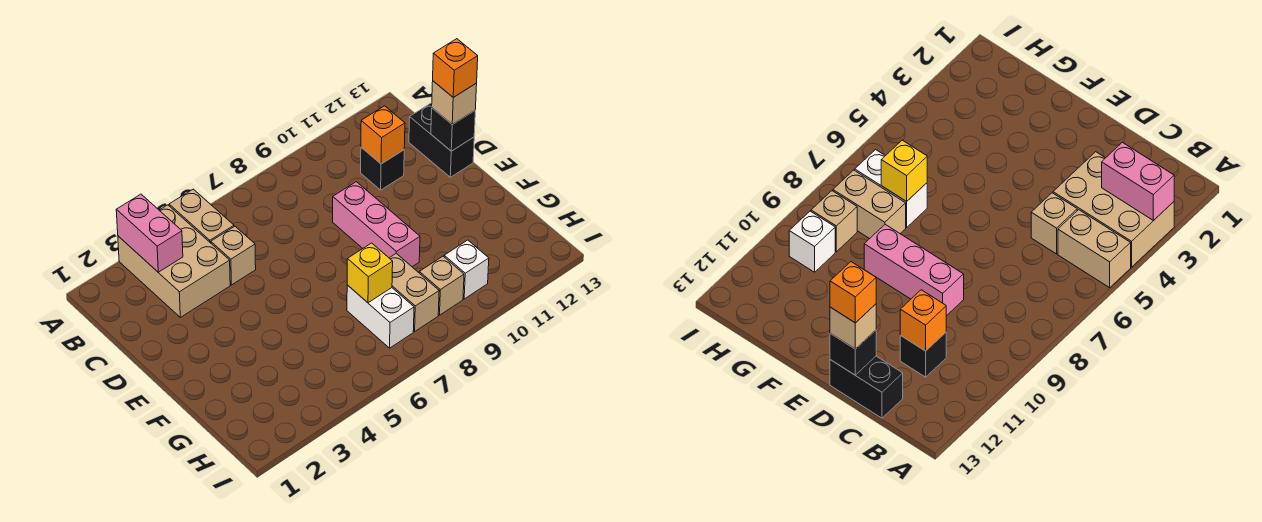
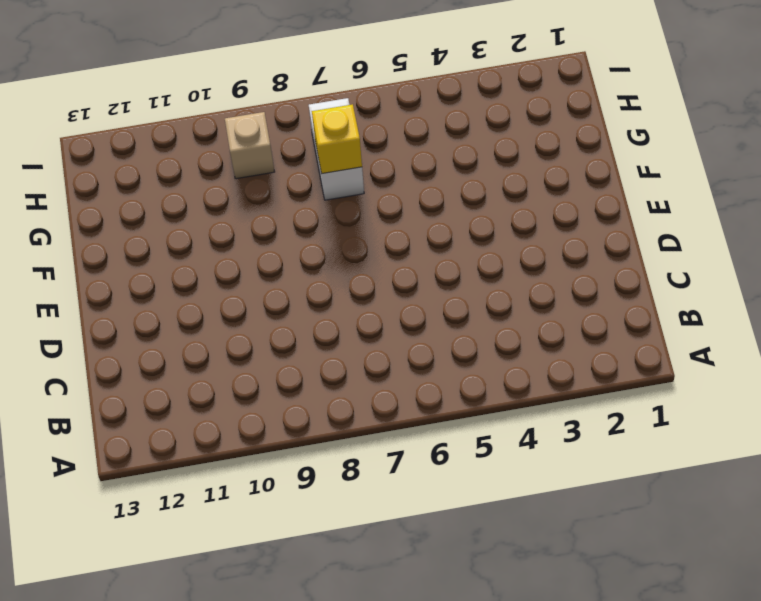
none -> tan brick A3:C4 level 1
none -> tan brick A5:B5 level 1
none -> tan brick C5 level 1

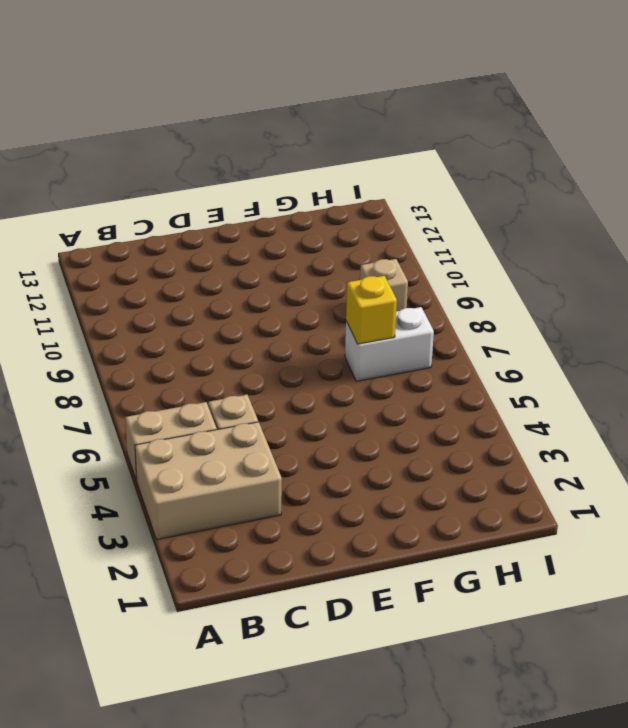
none -> black brick C11 level 1
none -> black brick C13:D13 level 1
none -> pink brick D9:F9 level 1

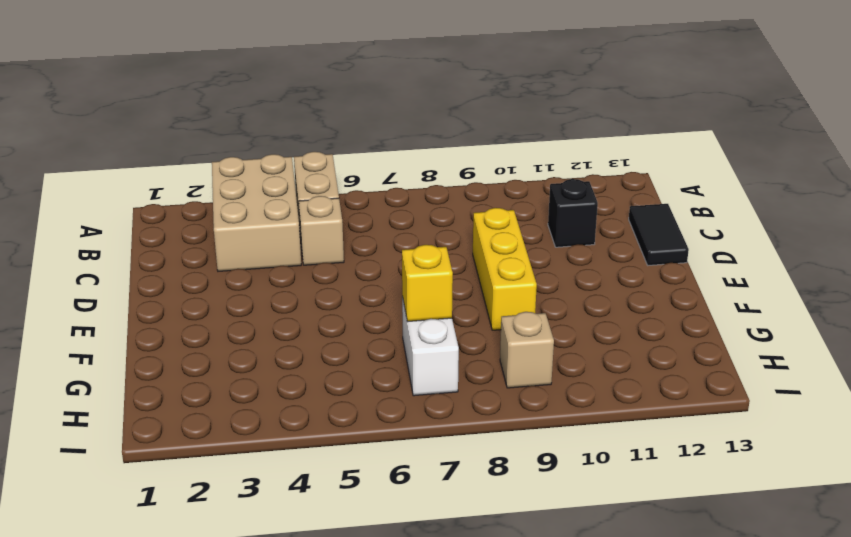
black tile C13:D13 level 1 -> black brick C13:D13 level 1
yellow brick D9:F9 level 1 -> pink brick D9:F9 level 1
none -> tan brick G8:H8 level 1
none -> white brick H10 level 1
none -> pink brick A3:B3 level 2

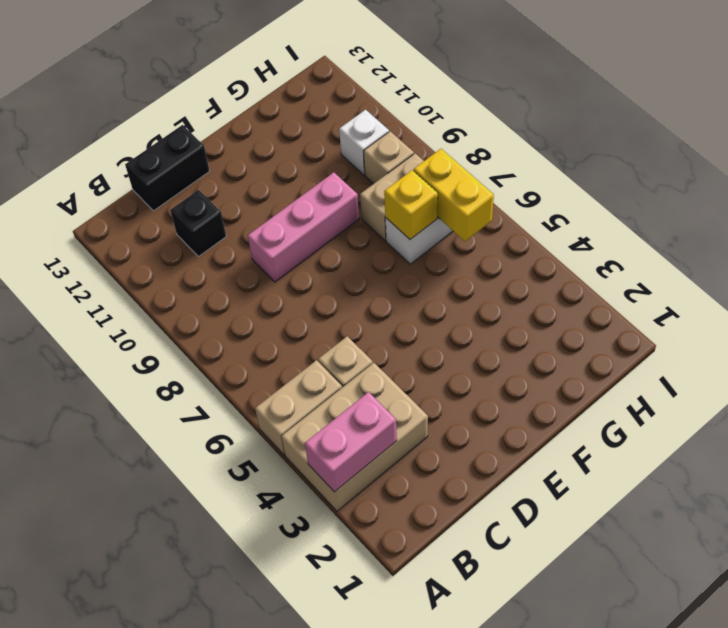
yellow brick H6:H7 level 2 -> none
none -> orange brick C11 level 2
none -> black brick D13 level 2
none -> tan brick D13 level 3

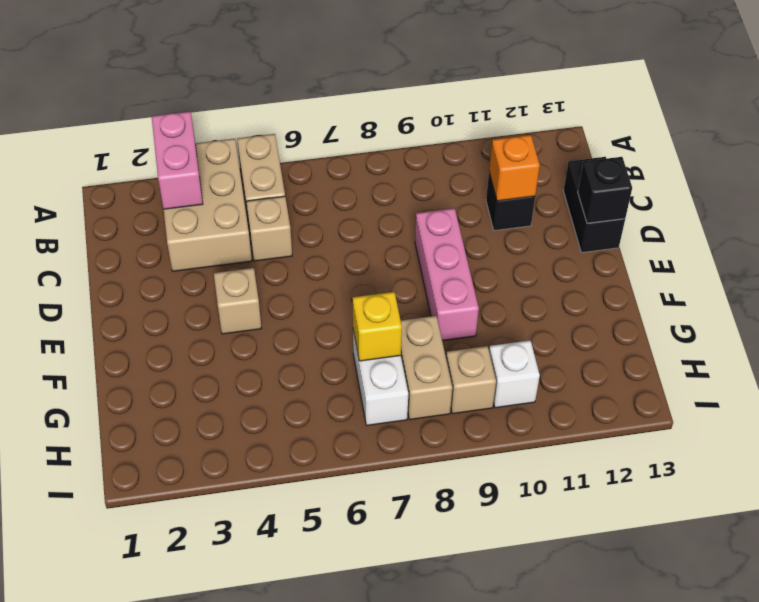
tan brick E4 level 1 -> tan brick D13 level 3
none -> orange brick D13 level 4

